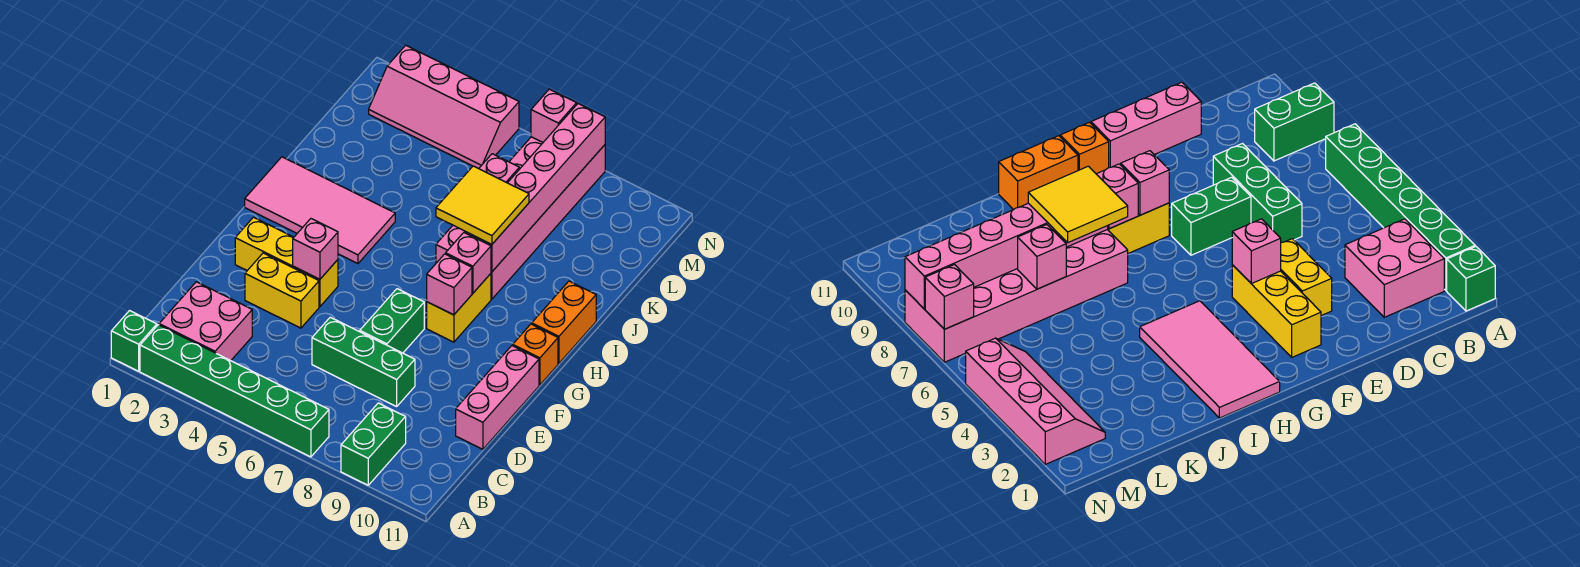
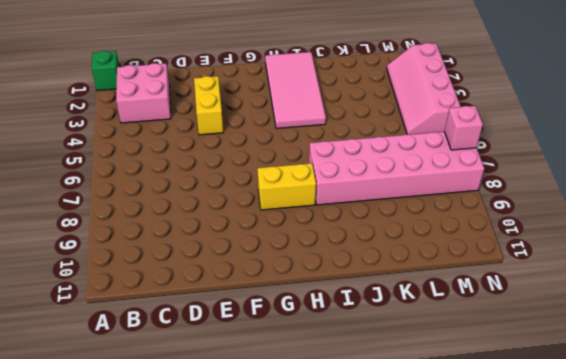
none -> green brick A2:A7 level 1
none -> green brick A9:B9 level 1
none -> green brick D6:D8 level 1

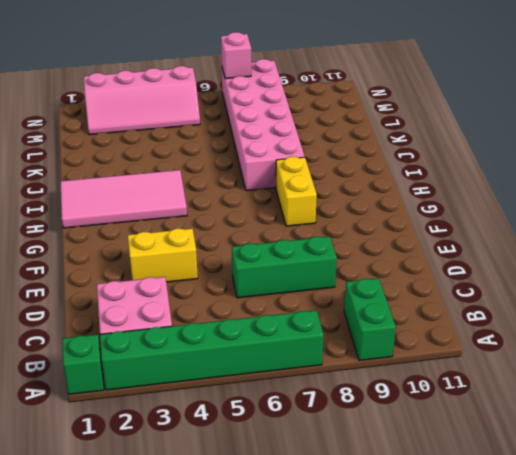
none -> pink brick D11:F11 level 1
none -> green brick E7:F7 level 1
none -> yellow brick F2:F4 level 1

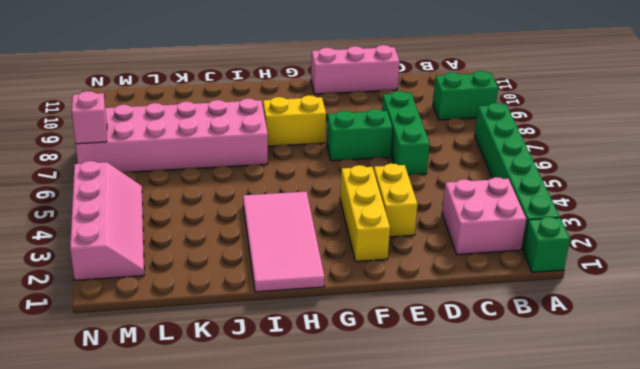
none -> orange brick G11 level 1
none -> orange brick H11:I11 level 1
none -> pink brick F4 level 2

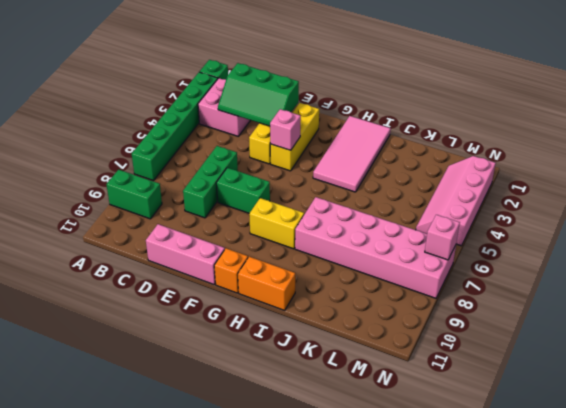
green slope C2:E3 level 2 top 2 -> none
none -> pink brick G8 level 2
none -> pink brick H8 level 2
none -> pink brick I8:N8 level 2

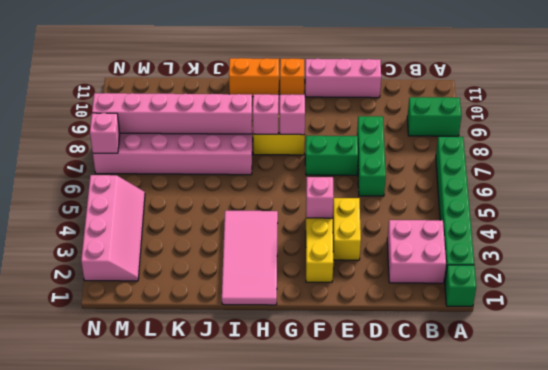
none -> pink brick K7 level 2
none -> yellow tile I7:J8 level 3

